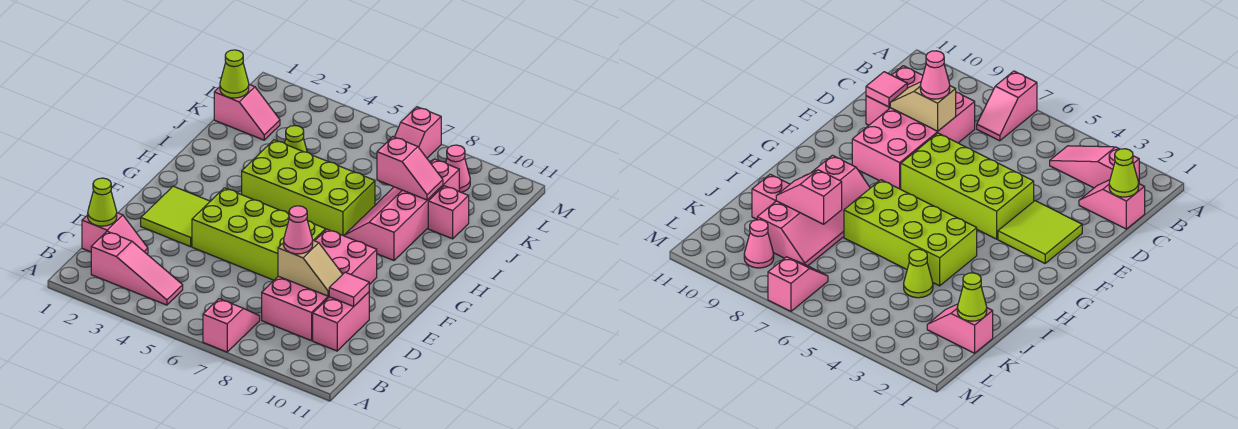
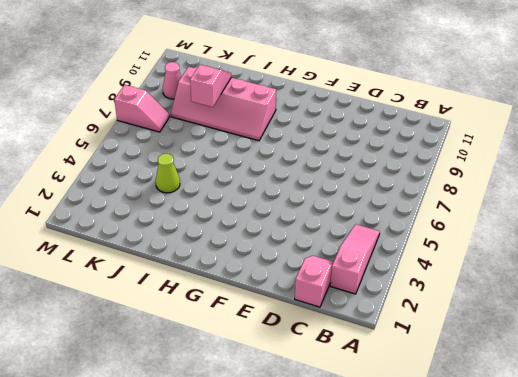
none -> pink slope A7:B7 level 1 top A
none -> pink brick C8:F9 level 1
none -> pink brick C10:D10 level 1

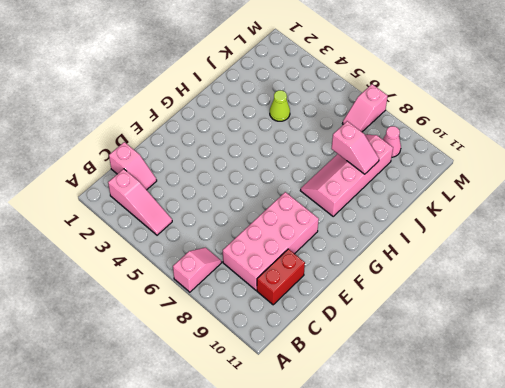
red brick C10:D10 level 1 -> pink brick C10:D10 level 1
none -> lime tile E2:F3 level 1
none -> lime brick E4:F7 level 1
none -> lime brick H4:I7 level 1

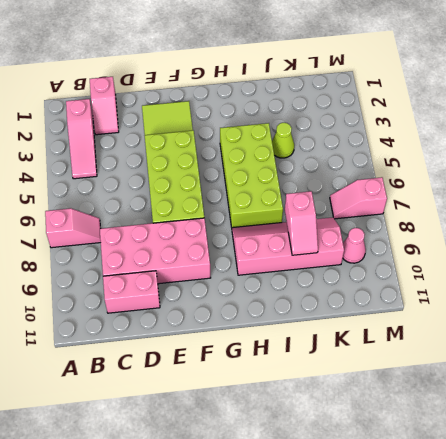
none -> pink brick J10 level 1
none -> pink slope K1:K2 level 1 top 1
none -> lime cone C1 level 2

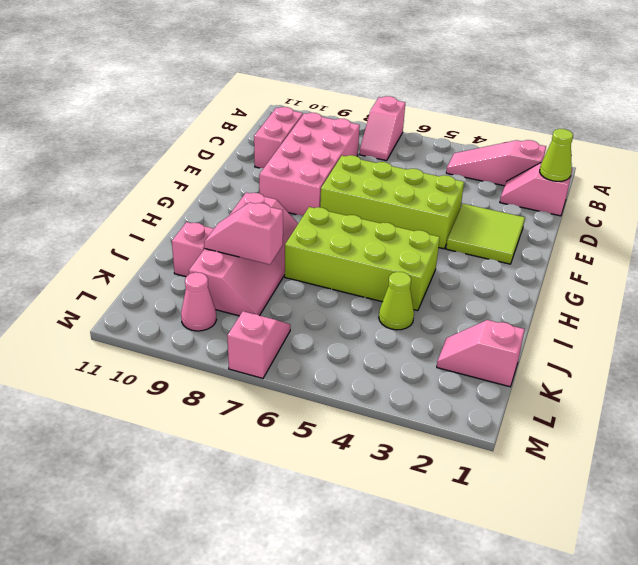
none -> tan slope D8:D9 level 2 top 8
none -> pink tile D10 level 2
none -> lime cone K1 level 2

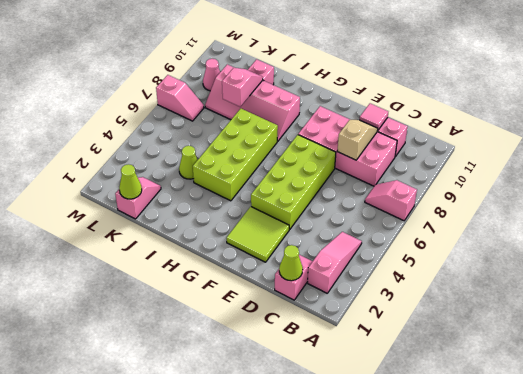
none -> pink cone D8 level 3

